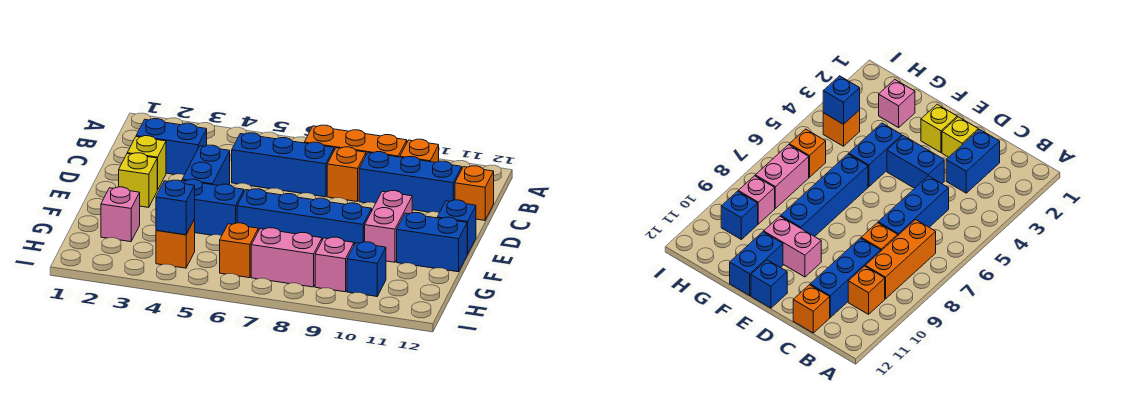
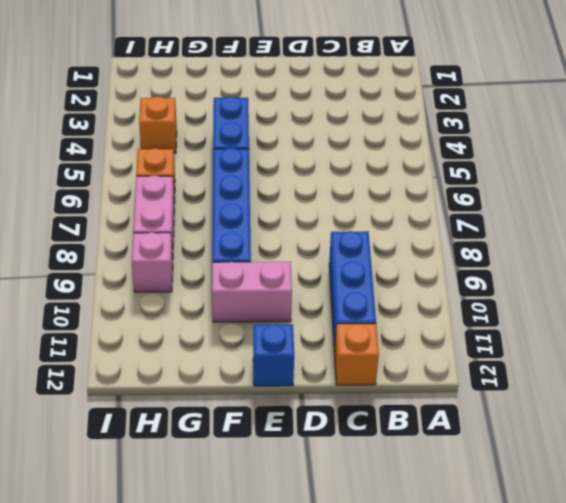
none -> orange brick B7:B9 level 1
none -> orange brick B10 level 1
none -> blue brick C2:C3 level 1

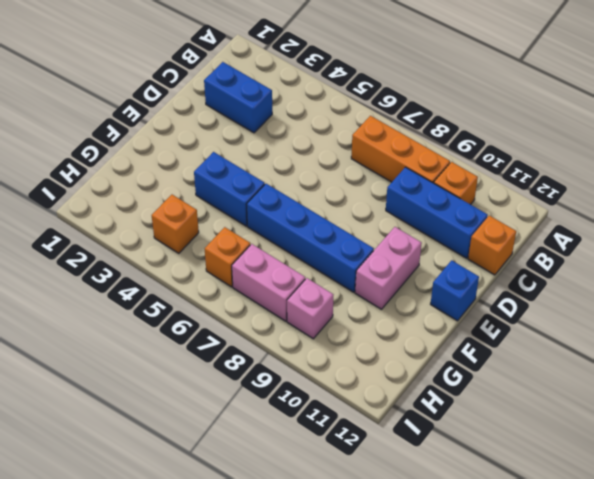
none -> blue brick C5:C7 level 1
none -> orange brick C8 level 1
none -> yellow brick D2 level 1

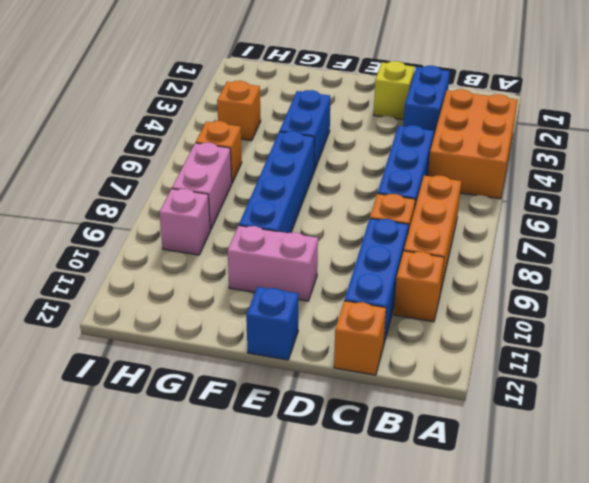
orange brick A3:B5 level 1 -> none
none -> blue brick D4:E4 level 1
none -> yellow brick E2 level 1
none -> blue brick F11:F12 level 1

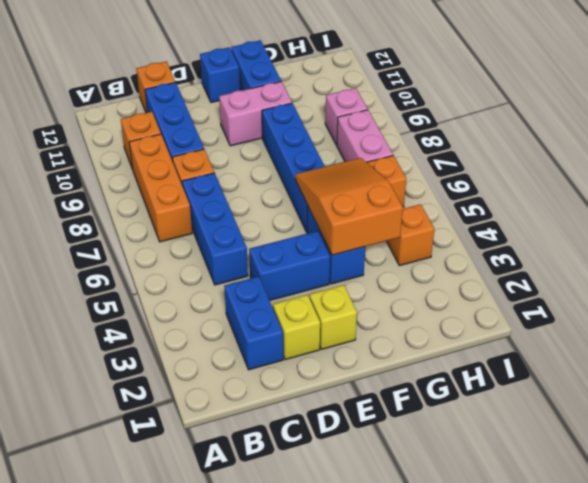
orange slope F4:G6 level 2 top 4 -> none
none -> pink brick G2 level 1
none -> blue brick H10 level 1
none -> blue brick H4 level 2

